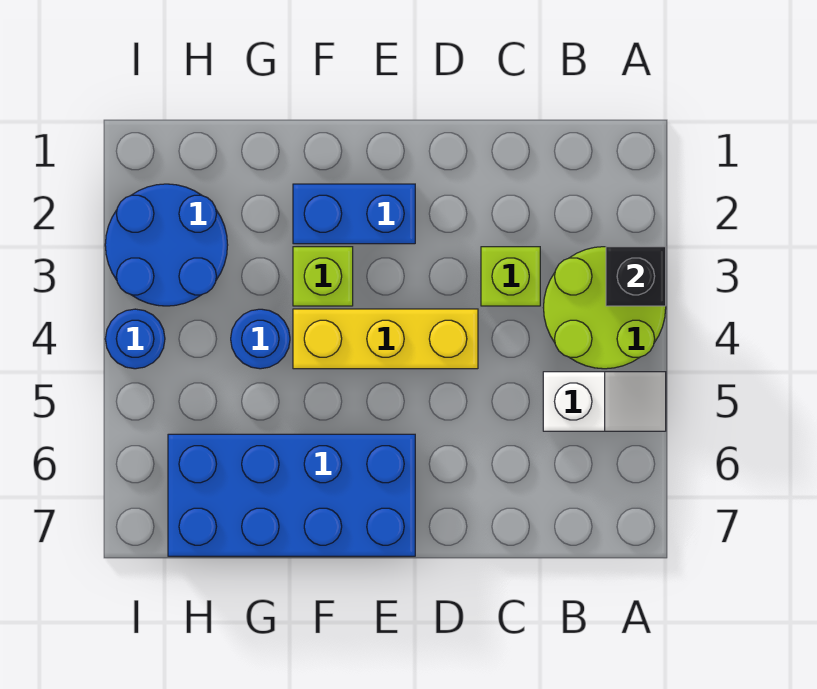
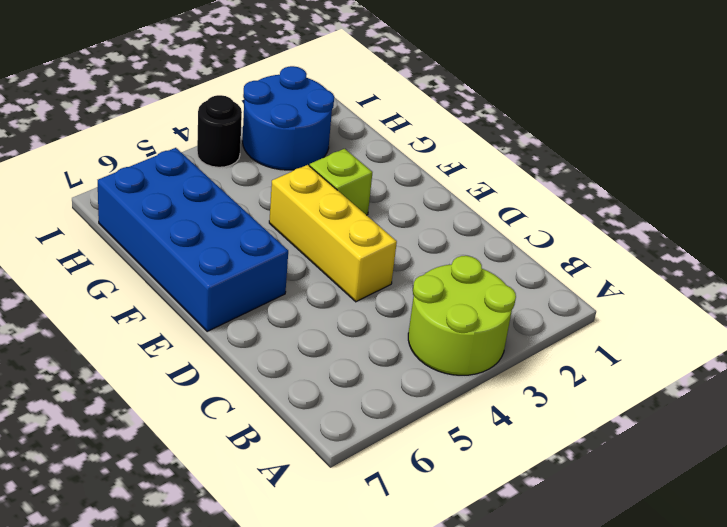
black round brick I4 level 1 -> blue round brick I4 level 1
none -> white slope A5:B5 level 1 top B
none -> lime brick C3 level 1

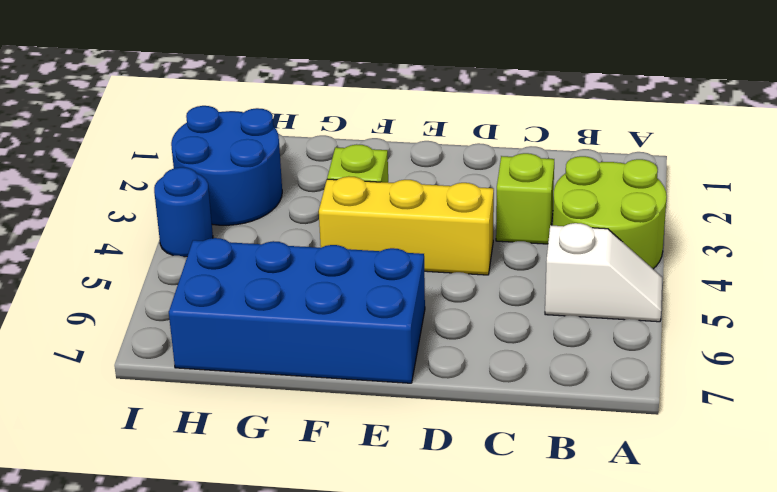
none -> blue brick E2:F2 level 1
none -> blue round brick G4 level 1

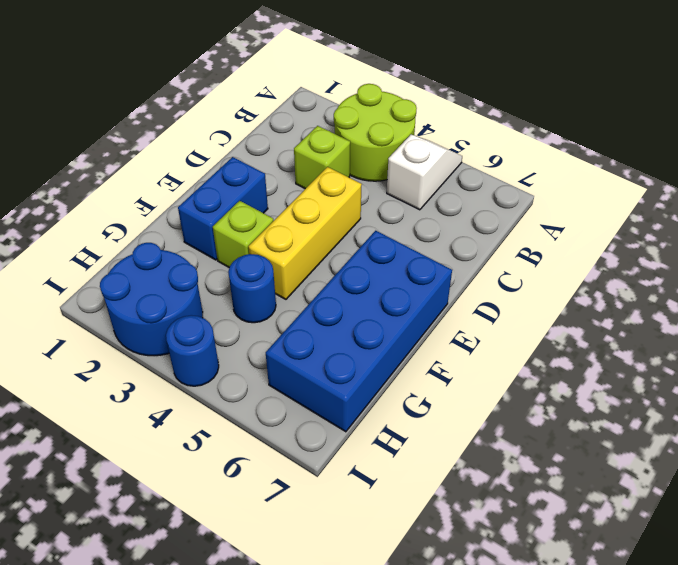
none -> black brick A3 level 2

